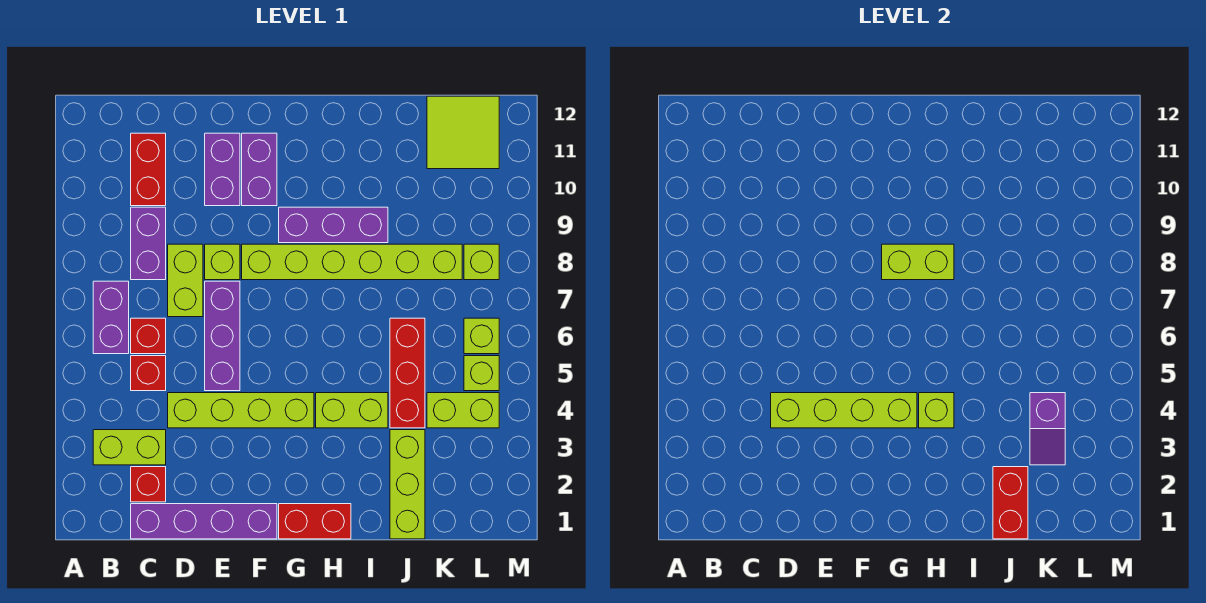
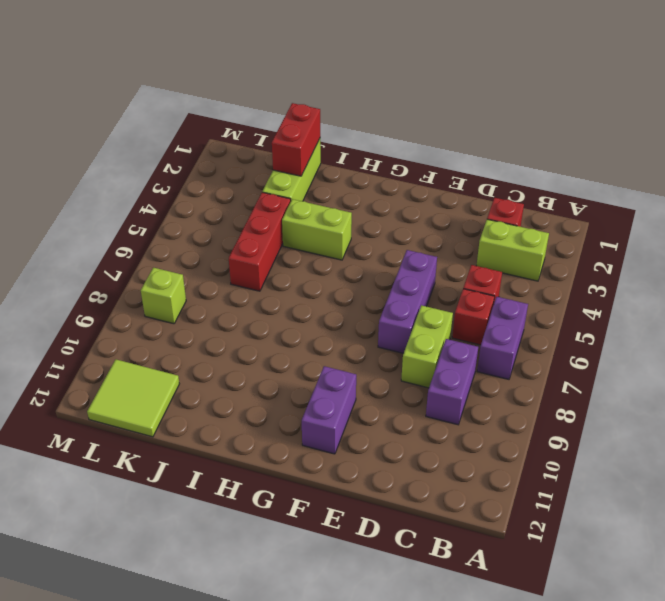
none -> purple brick C1:F1 level 1
none -> red brick C10:C11 level 1
none -> lime brick D4:G4 level 1
none -> lime brick E8 level 1

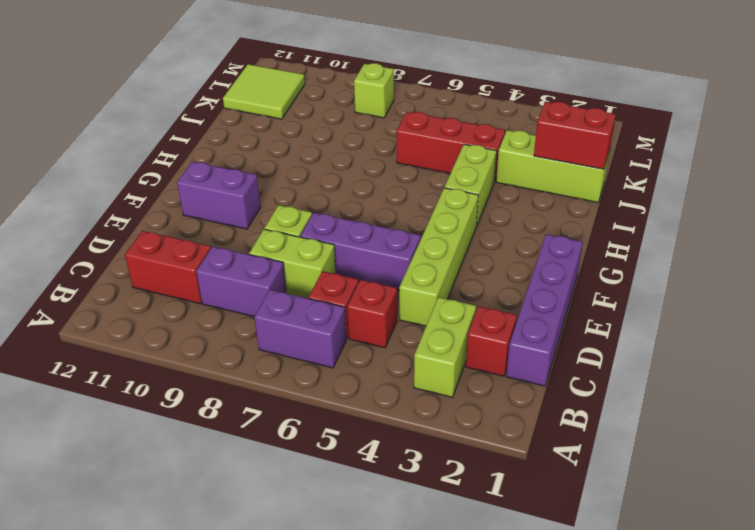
none -> purple brick E10:E11 level 1
none -> lime brick F8:K8 level 1
none -> red brick G1:H1 level 1
none -> purple brick G9:I9 level 1

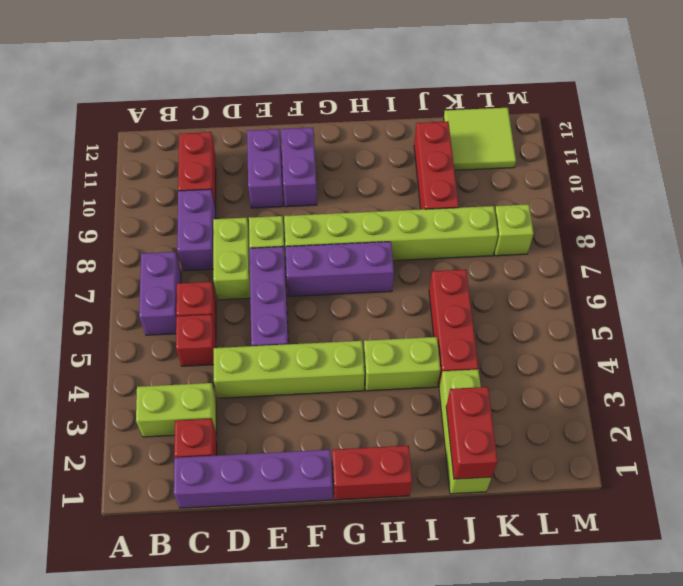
purple brick F7:H7 level 1 -> purple brick G9:I9 level 1
red brick J9:J11 level 1 -> none
none -> lime brick K4:L4 level 1
none -> lime brick L5 level 1
none -> lime brick L6 level 1
none -> lime brick D4:G4 level 2

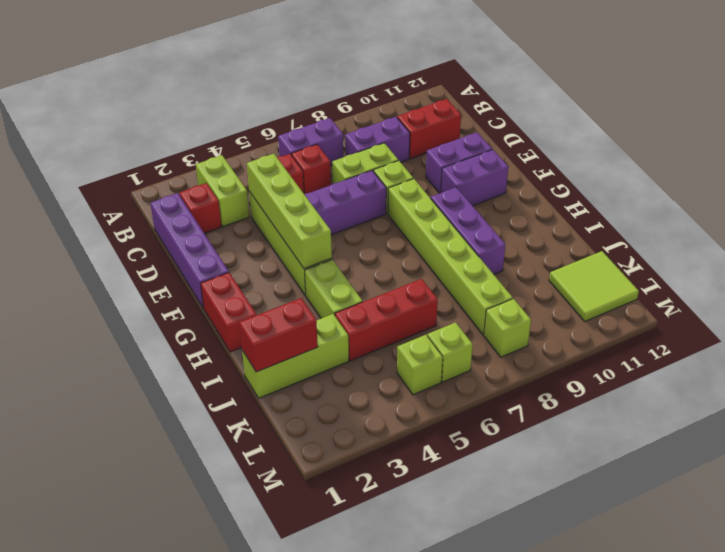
none -> lime brick K4:L4 level 1
none -> lime brick G8:H8 level 2
none -> lime brick H4 level 2
none -> purple slope K3:K4 level 2 top 4

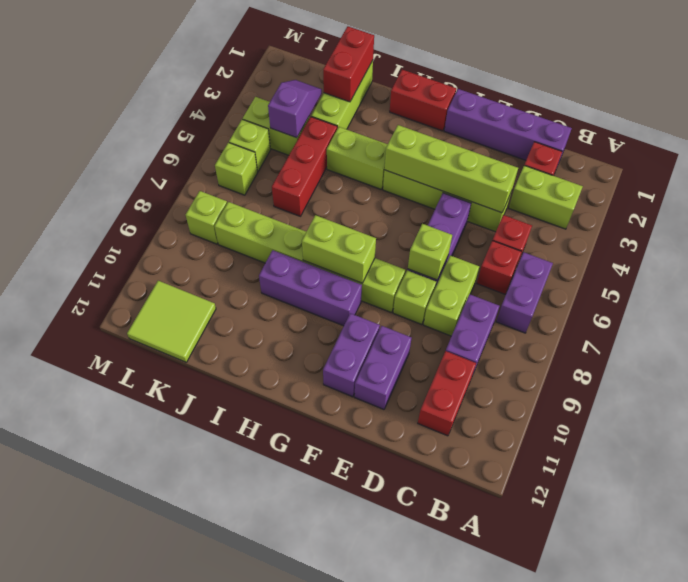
lime brick E7 level 2 -> lime brick H4 level 2

